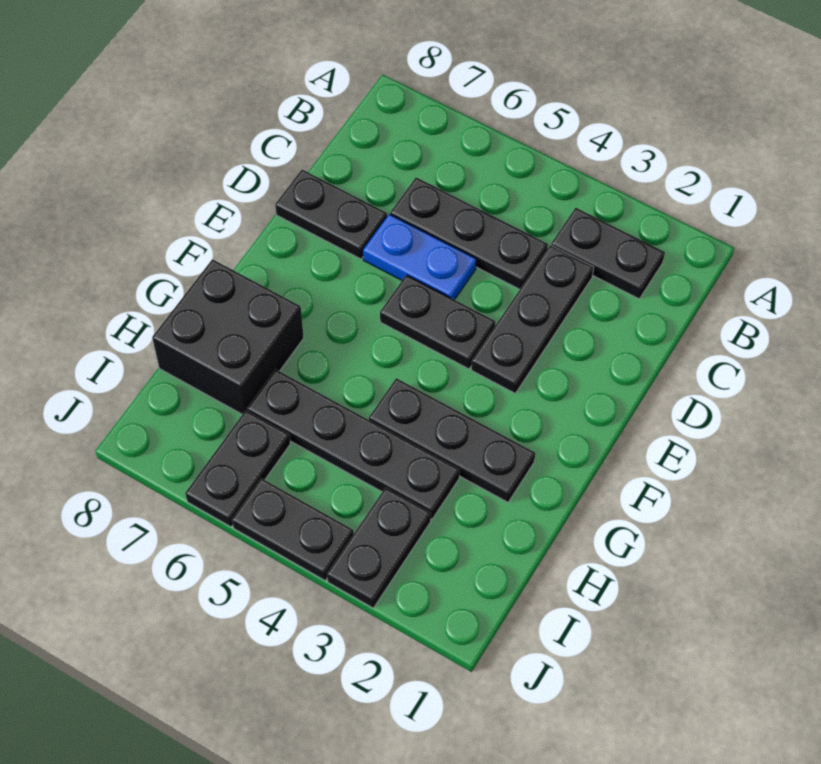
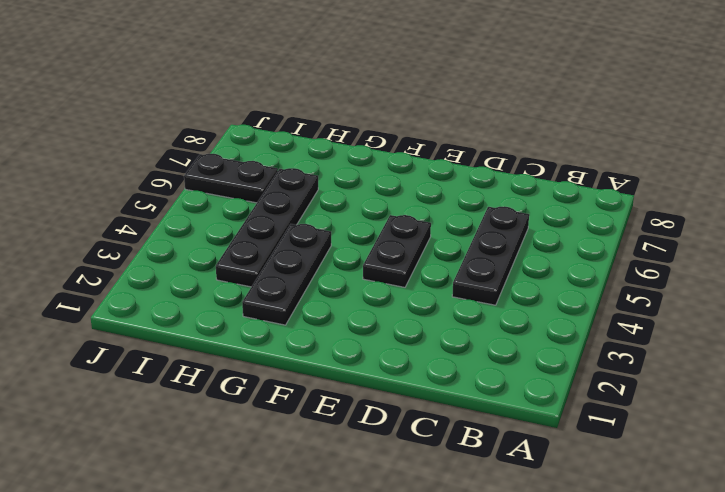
none -> black plate B2:B3 level 1
none -> black plate C3:E3 level 1
none -> blue plate D5:D6 level 1

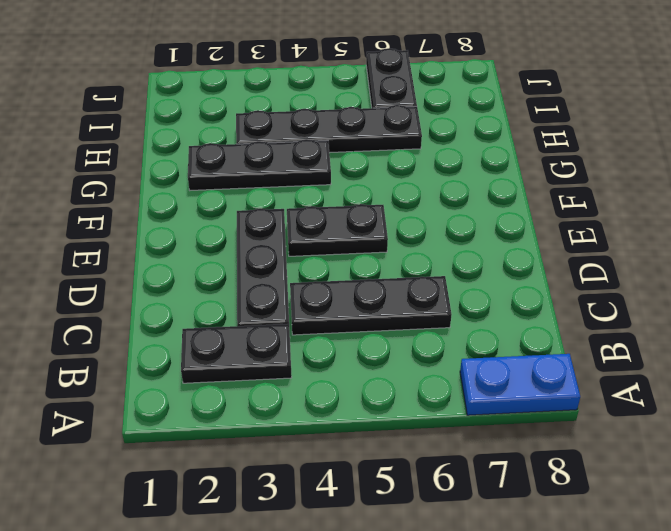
blue plate A7:A8 level 1 -> blue plate D5:D6 level 1
none -> black plate D7:D8 level 1
none -> black brick G7:H8 level 1
none -> black plate I3:J3 level 1

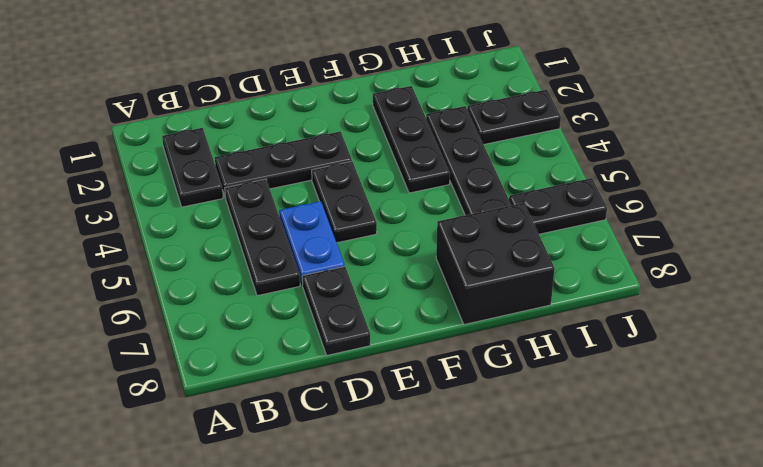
none -> black plate J4:J5 level 1

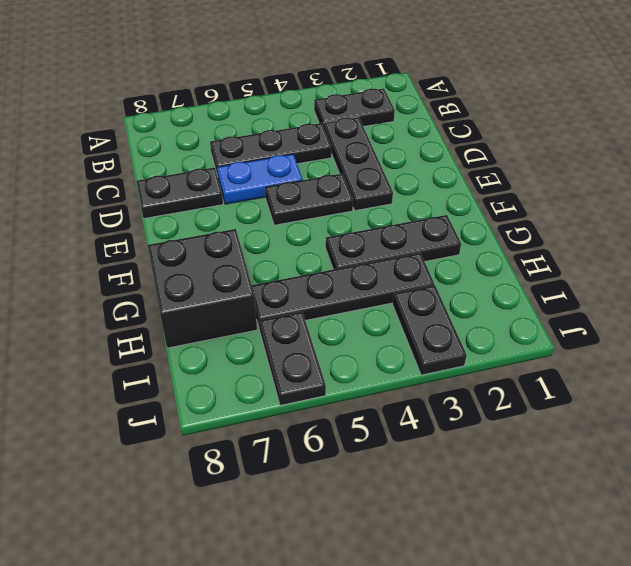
none -> black plate J4:J5 level 1

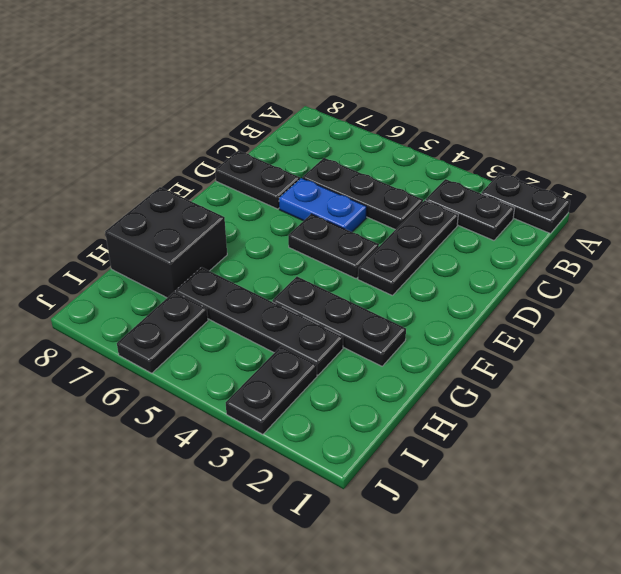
black plate A1:A2 level 1 -> black plate J4:J5 level 1

